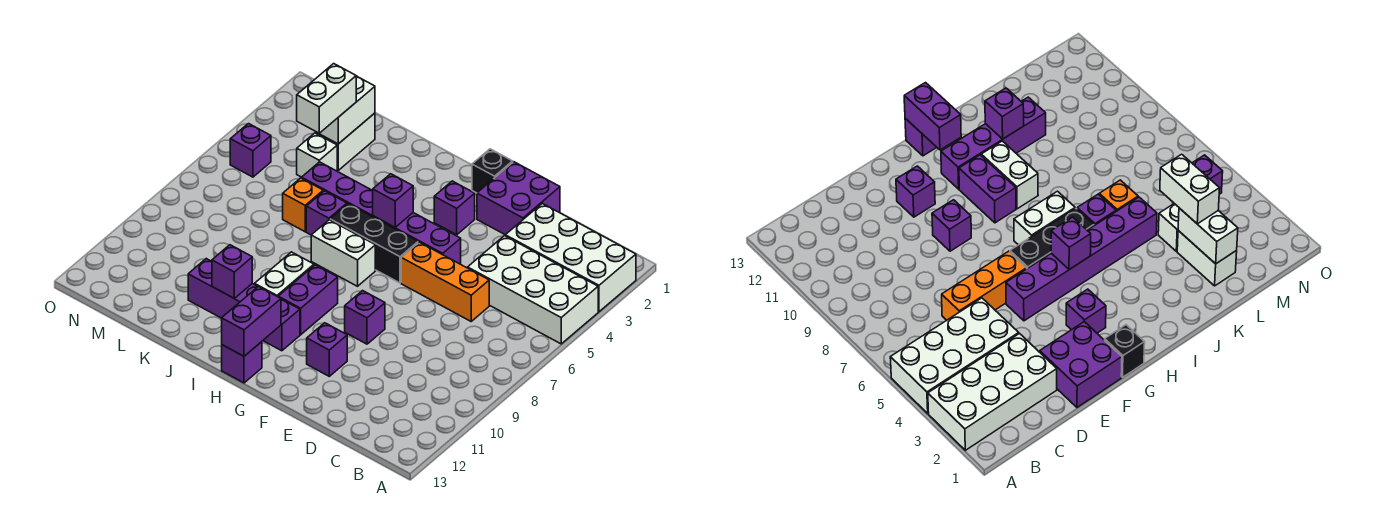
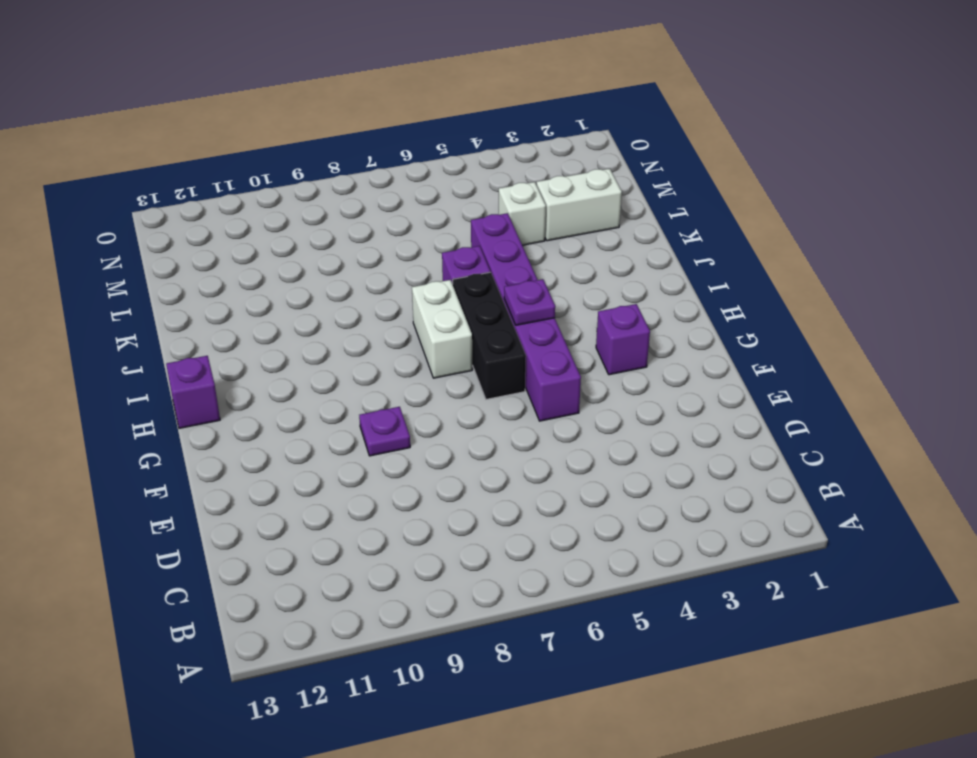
purple plate F9 level 1 -> purple brick F9 level 1
purple plate H5 level 2 -> purple brick H5 level 2
none -> white brick A2:D3 level 1
none -> white brick A4:D5 level 1
none -> orange brick D6:F6 level 1

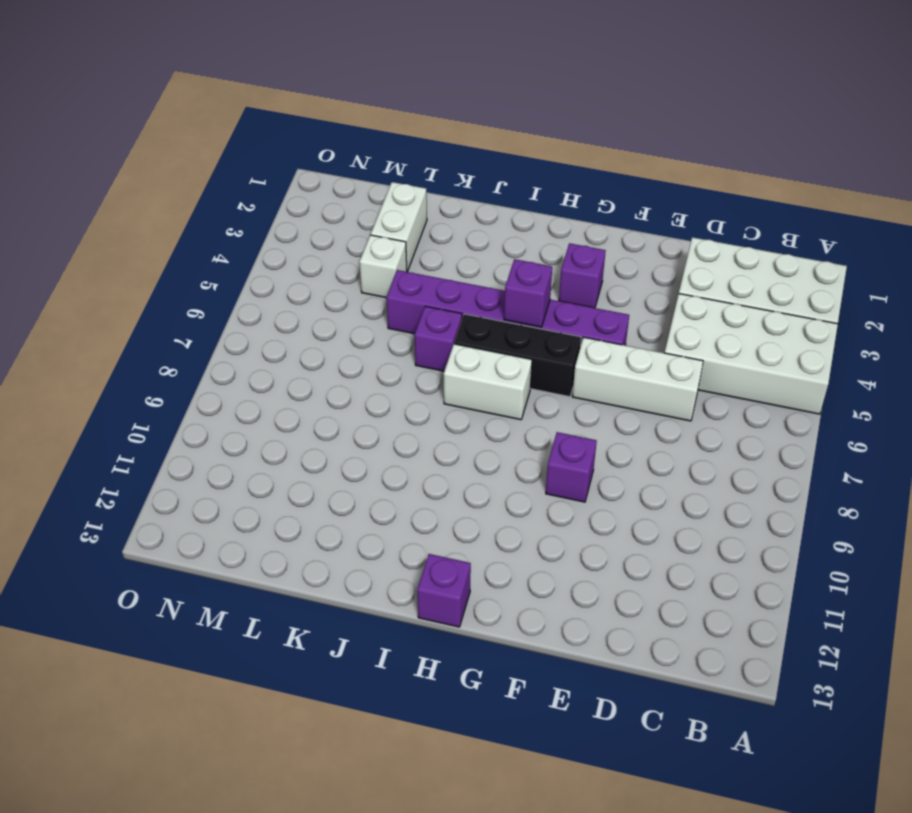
white brick D6:F6 level 1 -> orange brick D6:F6 level 1
none -> purple brick E1:F2 level 1
none -> purple brick F11 level 1
none -> black brick G1 level 1

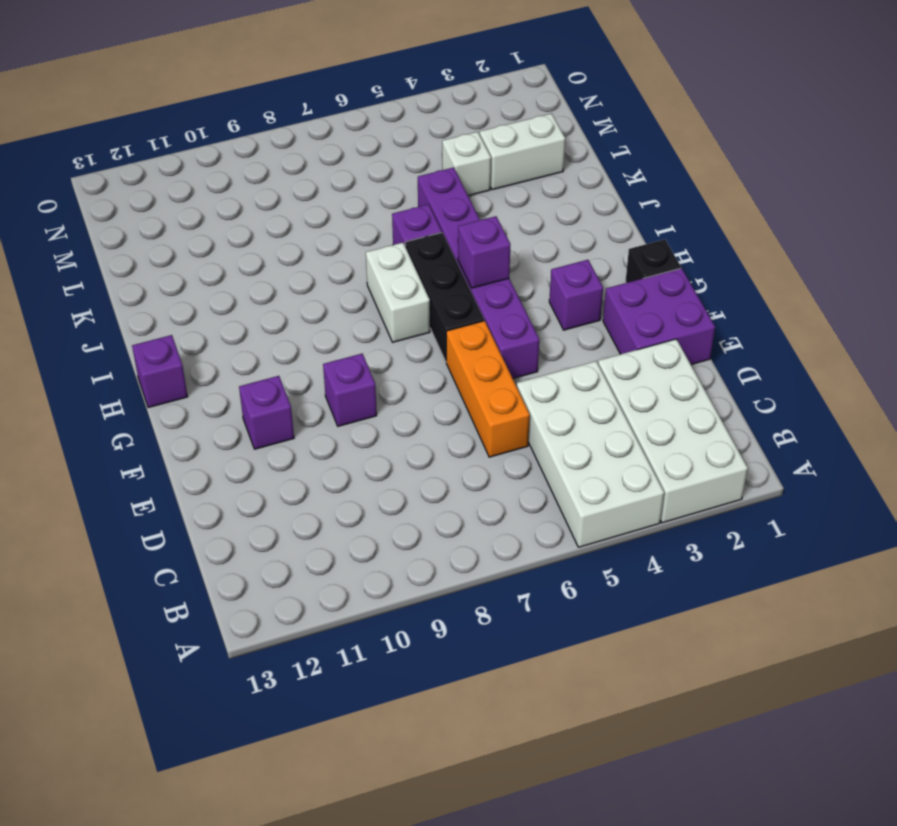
none -> purple brick H9:H10 level 1
none -> purple brick H11:K11 level 1
none -> white brick I9:I10 level 1

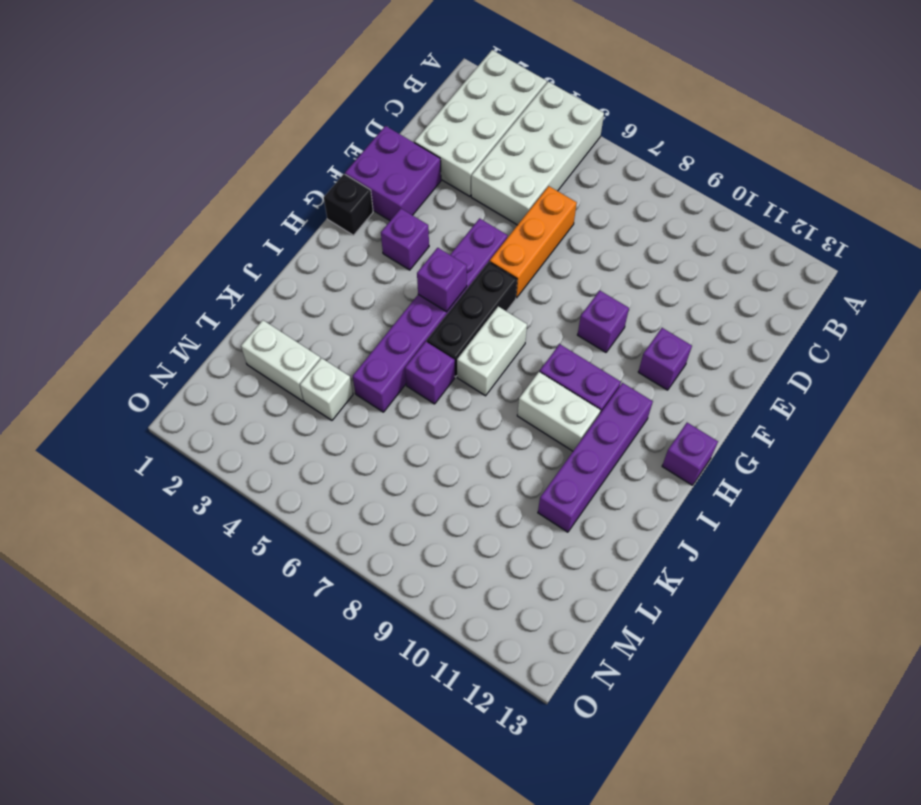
none -> orange brick K6 level 1
none -> purple brick N5 level 1
none -> purple brick H12:H13 level 2

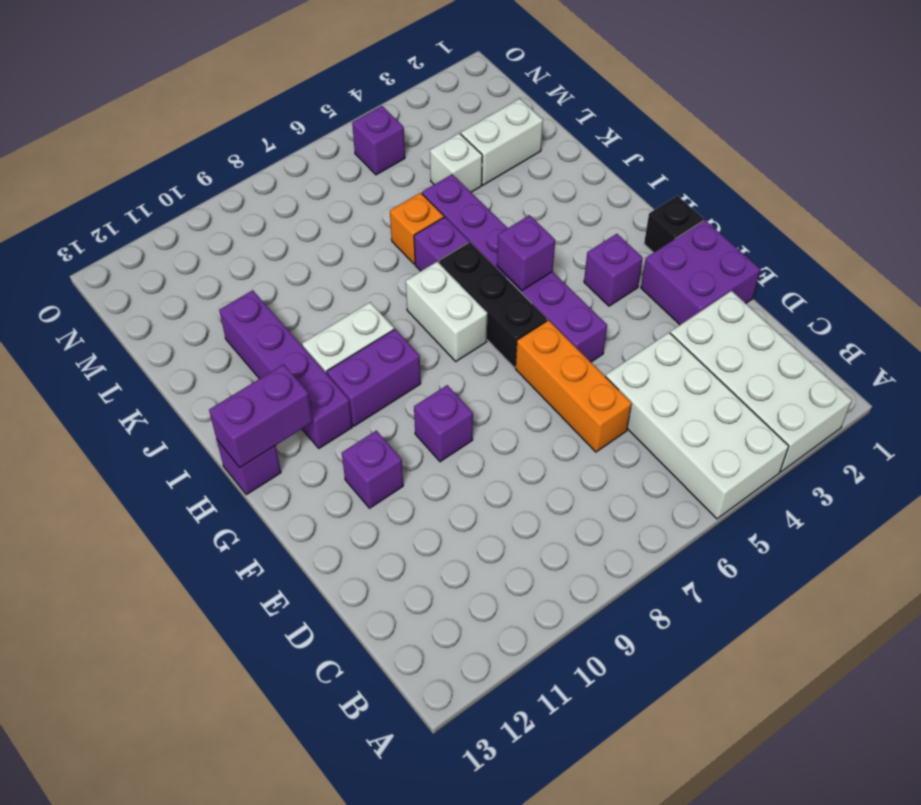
none -> purple brick J11 level 2
none -> white brick L2:L3 level 2
none -> white brick L3:L4 level 3

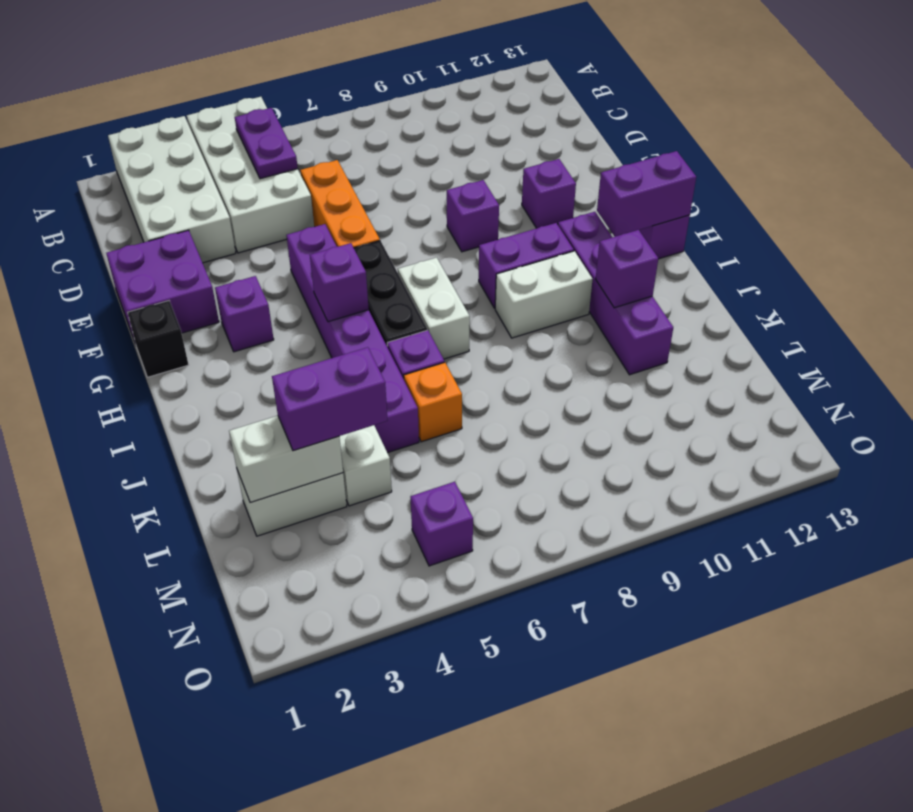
purple plate B5:C5 level 2 -> none
purple brick L3:L4 level 3 -> white brick L3:L4 level 3

